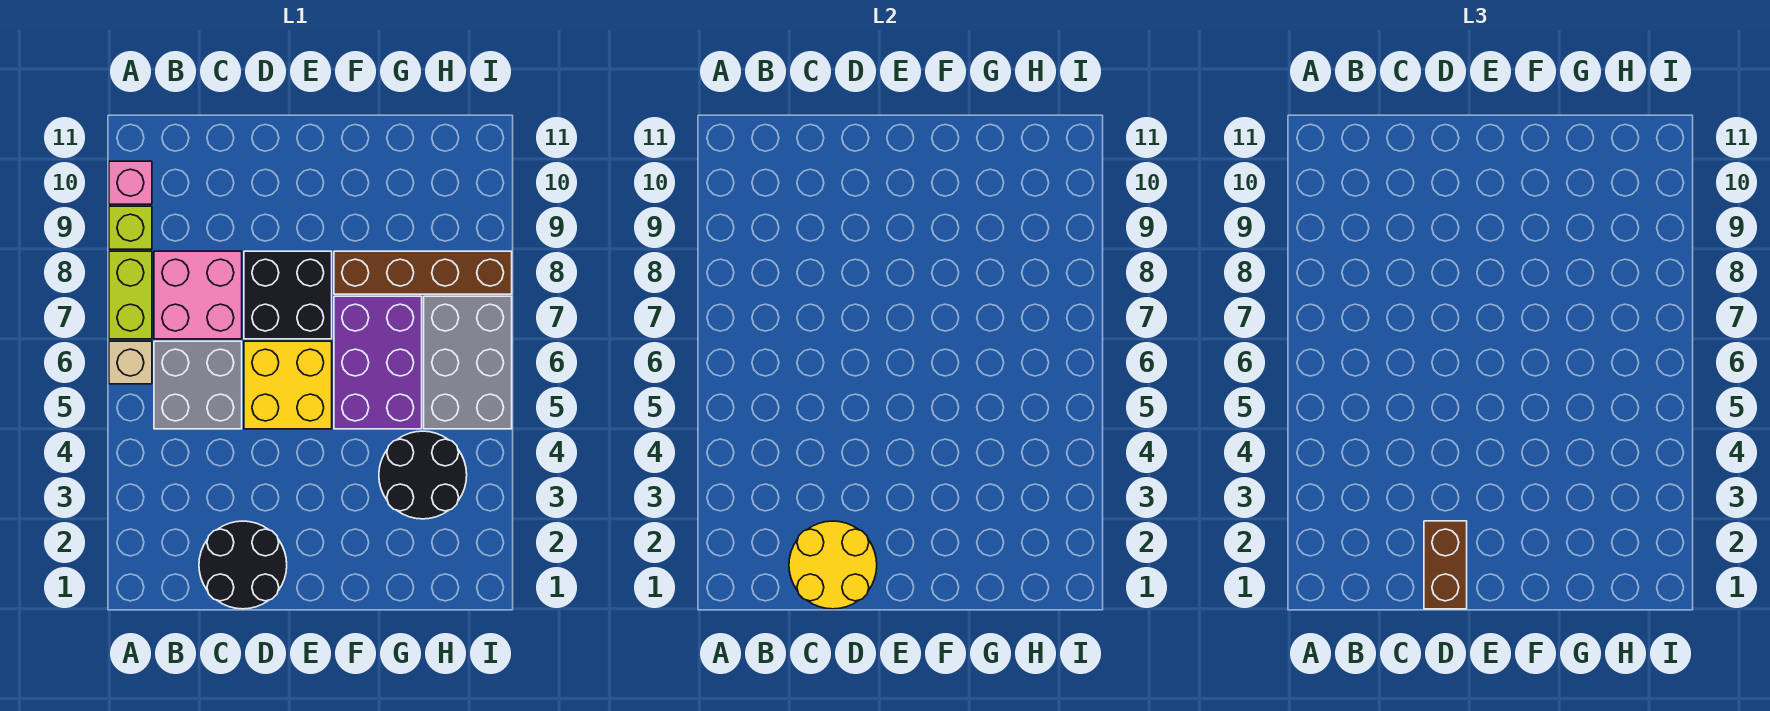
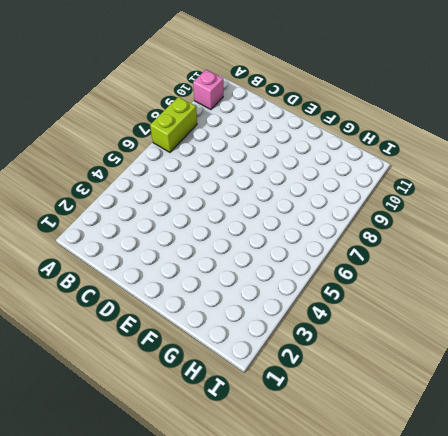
none -> tan brick A6 level 1
none -> lime brick A9 level 1
none -> grey brick B5:C6 level 1

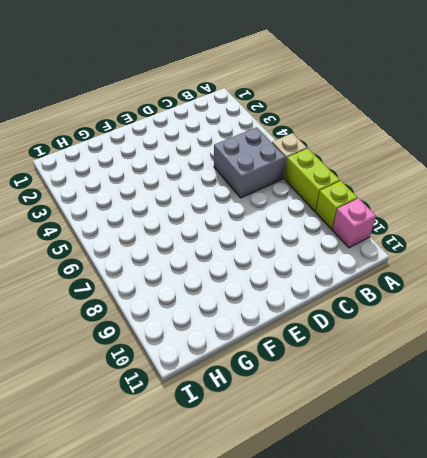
none -> pink brick B7:C8 level 1
none -> black round brick C1:D2 level 1
none -> yellow brick D5:E6 level 1

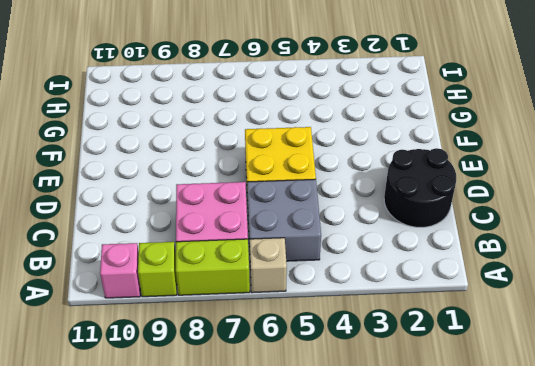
none -> black brick D7:E8 level 1
none -> purple brick F5:G7 level 1
none -> brown brick F8:I8 level 1

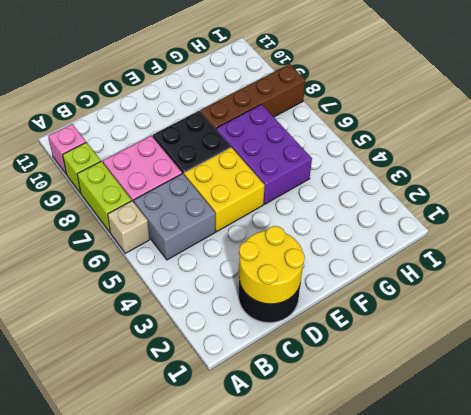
none -> black round brick G3:H4 level 1
none -> grey brick H5:I7 level 1
none -> brown brick D1:D2 level 3

